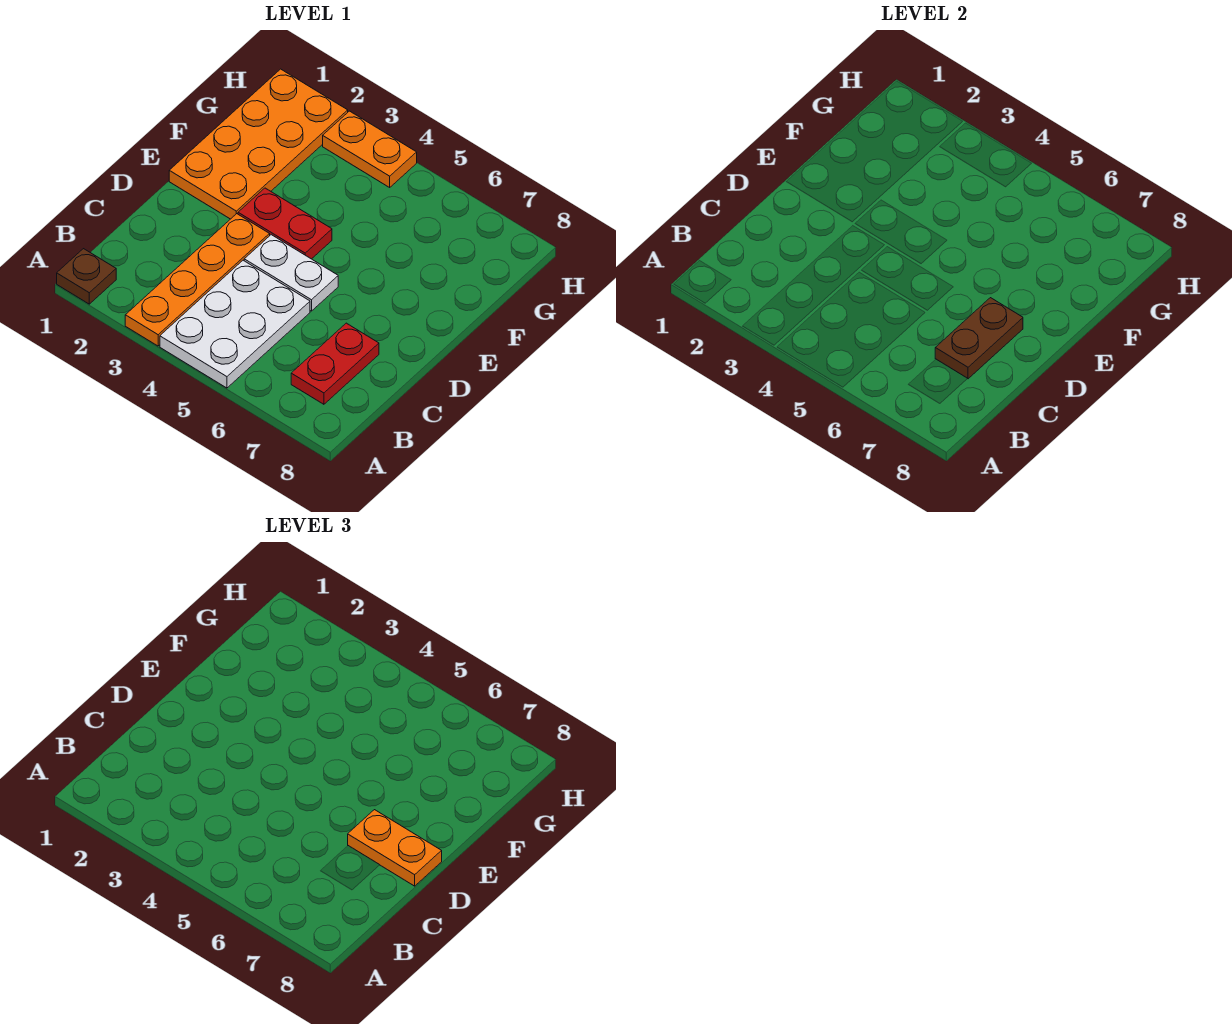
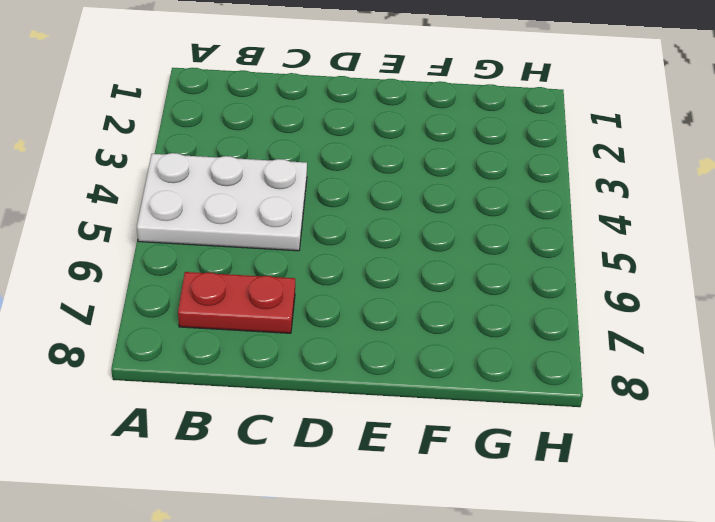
none -> brown plate A1 level 1
none -> orange plate A3:D3 level 1

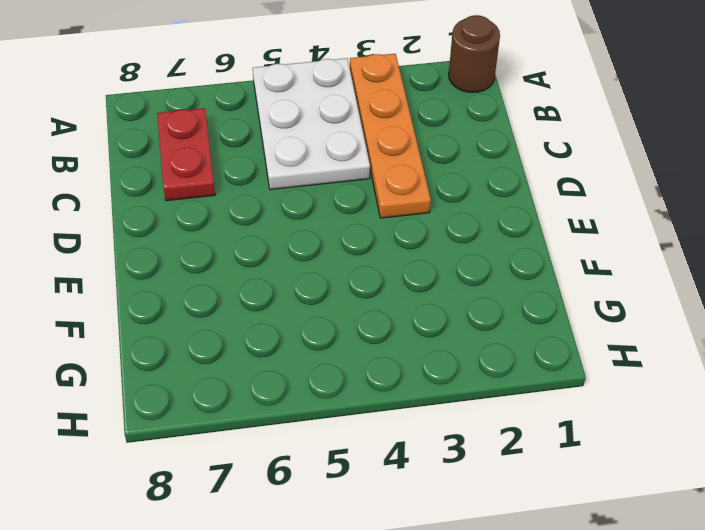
brown round brick A1 level 1 -> brown plate A1 level 1
none -> white plate D4:D5 level 1
none -> orange plate E1:H2 level 1

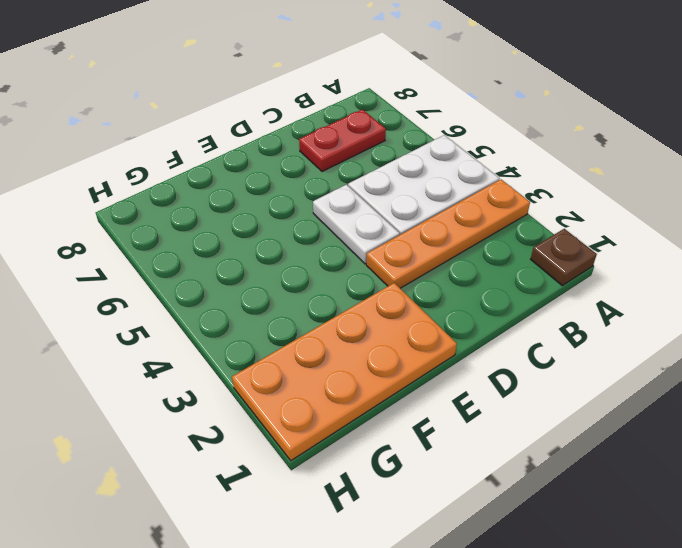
none -> red plate E3:E4 level 1
none -> orange plate H3:H4 level 1

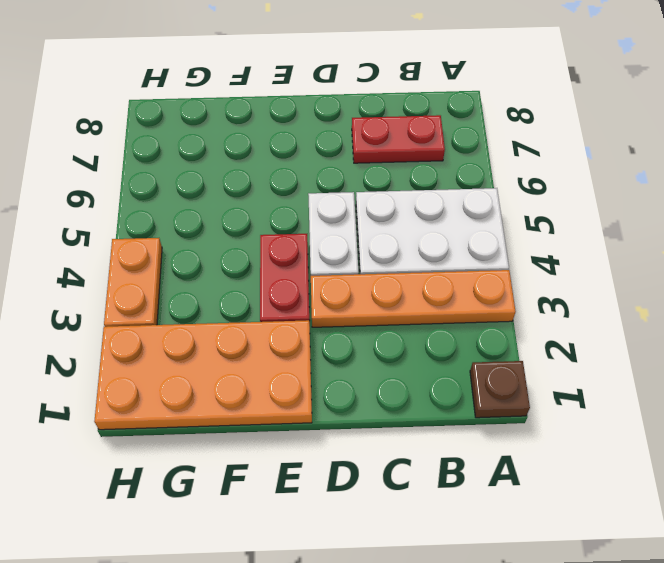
none -> brown plate C7:D7 level 2
none -> orange plate D7:D8 level 3

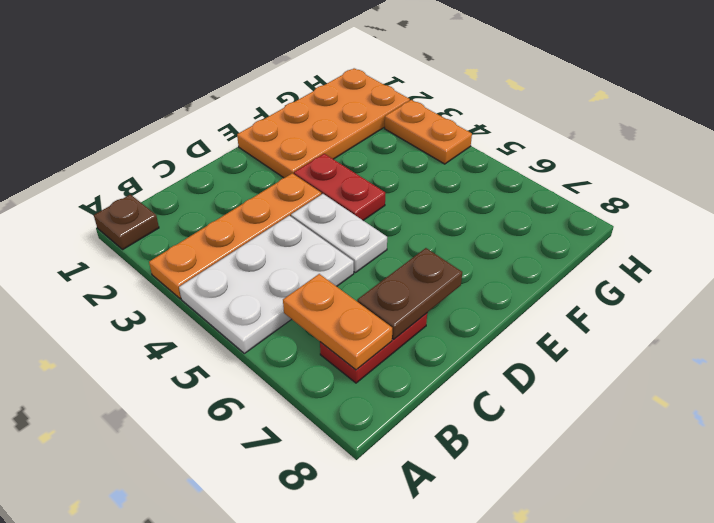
orange plate B6:B7 level 2 -> orange plate D7:D8 level 3

